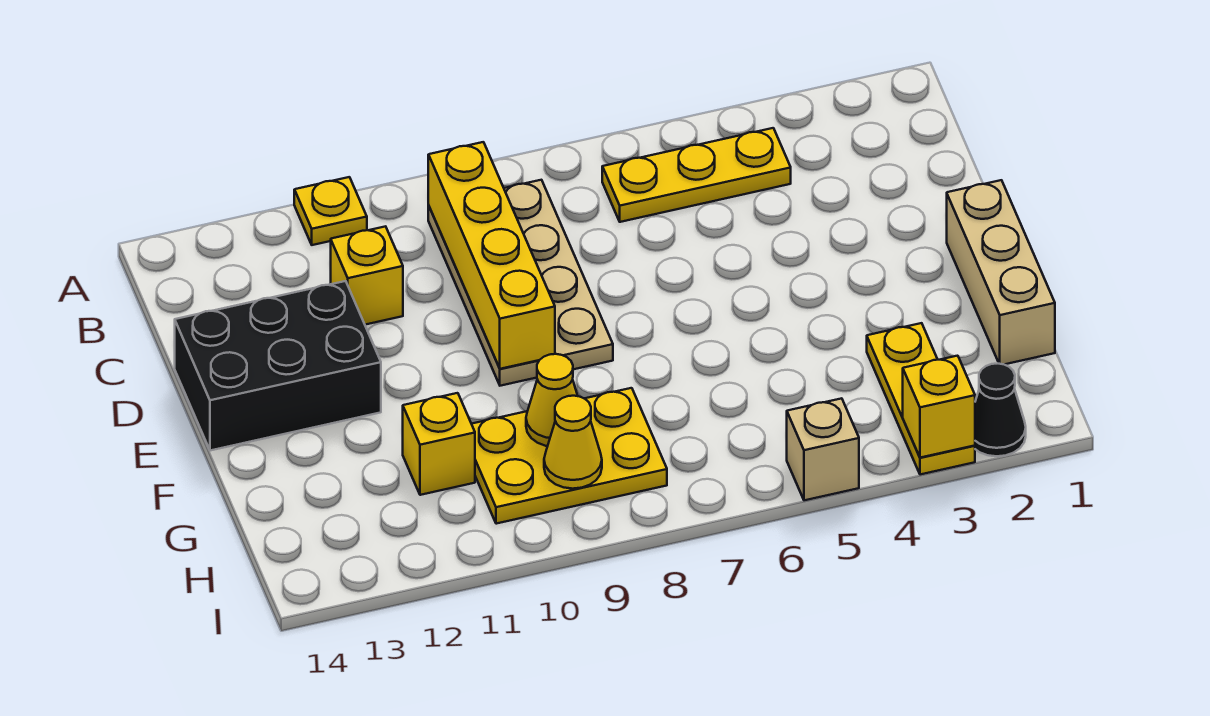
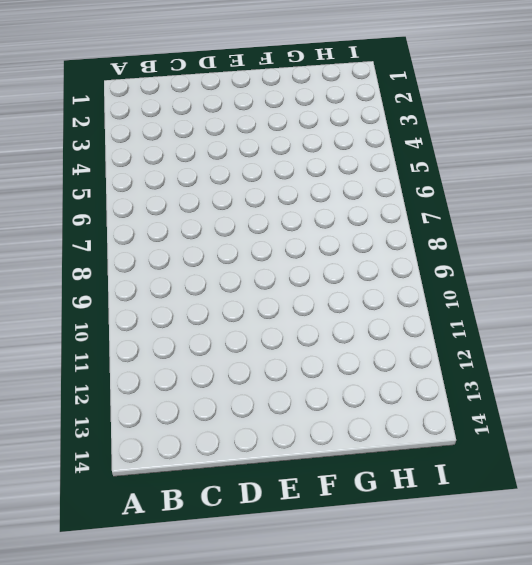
none -> yellow plate A11 level 1
none -> yellow plate B4:B6 level 1
none -> tan plate B8:E9 level 1

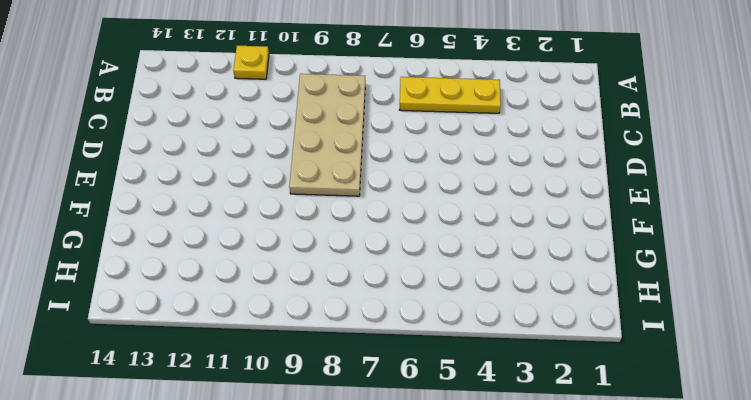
none -> yellow brick C11 level 1
none -> black brick D12:E14 level 1
none -> tan brick E1:G1 level 1

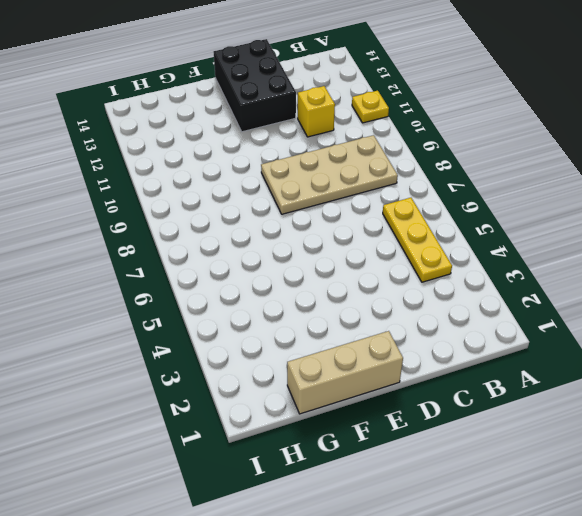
none -> yellow plate G3:I3 level 1
none -> yellow plate G8:H10 level 1
none -> yellow brick G11 level 1

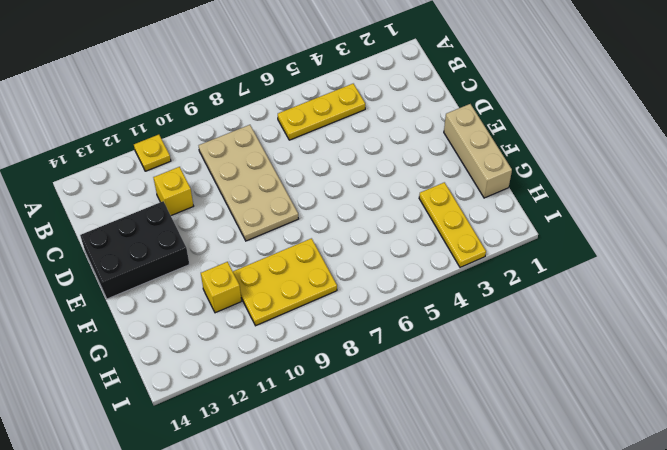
none -> black cone I2 level 1
none -> tan brick I5 level 1
none -> yellow brick B9:E9 level 2

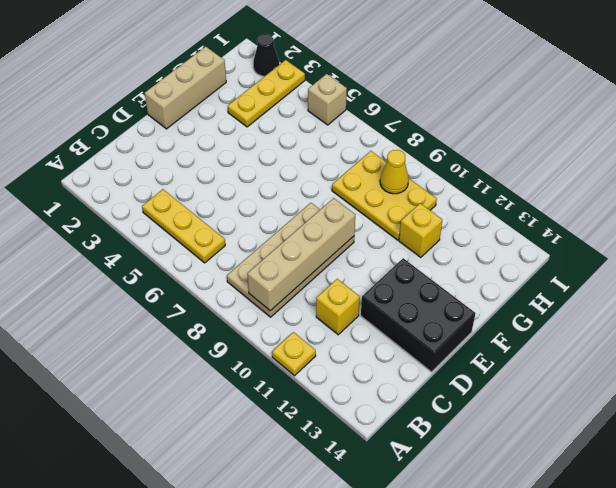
tan brick B9:E9 level 2 -> yellow brick B9:E9 level 2
none -> yellow cone G9 level 2
none -> yellow brick I3 level 2

